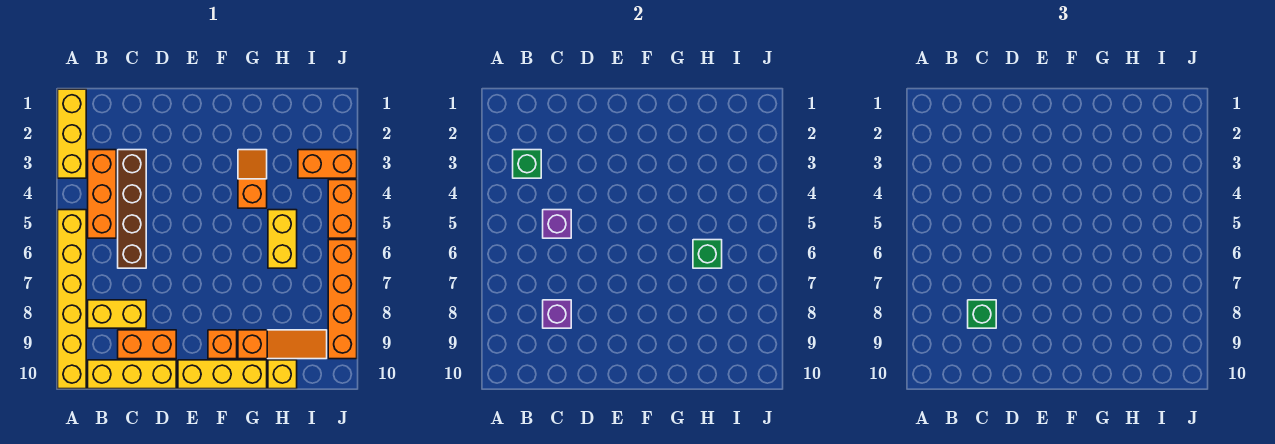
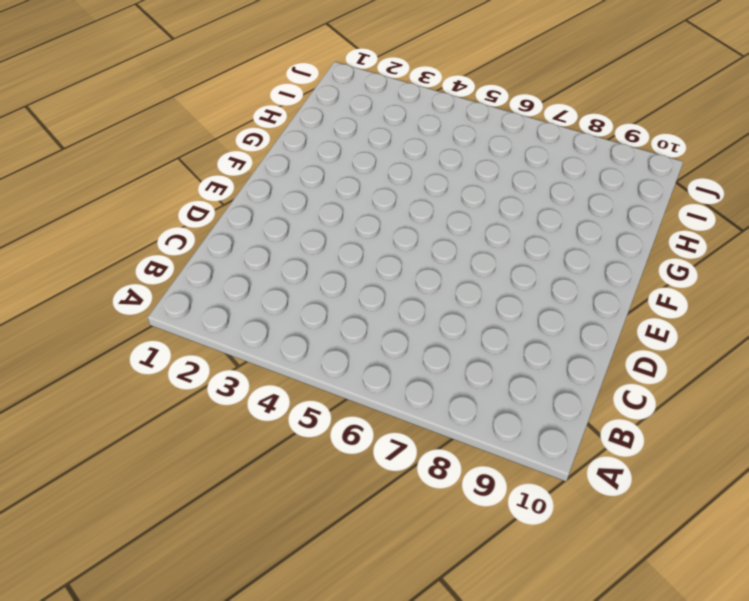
none -> yellow brick A1:A3 level 1
none -> yellow brick A5:A10 level 1
none -> orange brick B3:B5 level 1

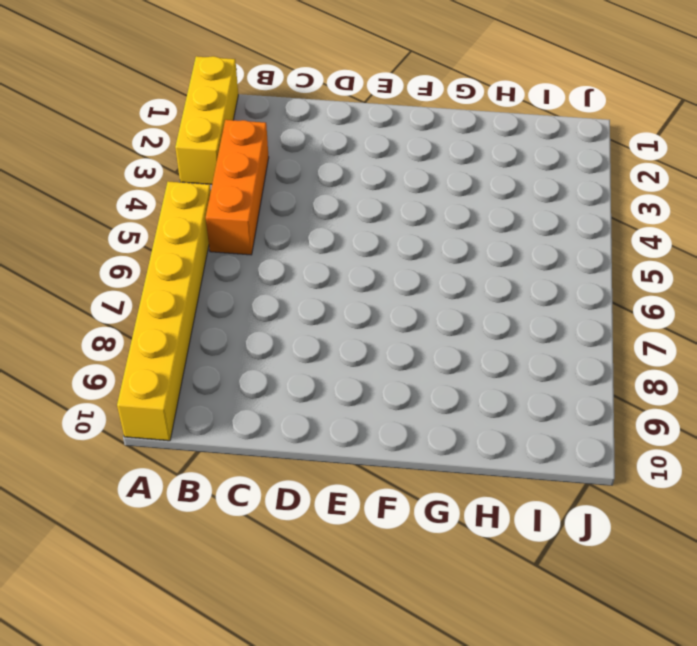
none -> yellow brick B8:C8 level 1
none -> yellow brick B10:D10 level 1
none -> brown brick C3:C6 level 1

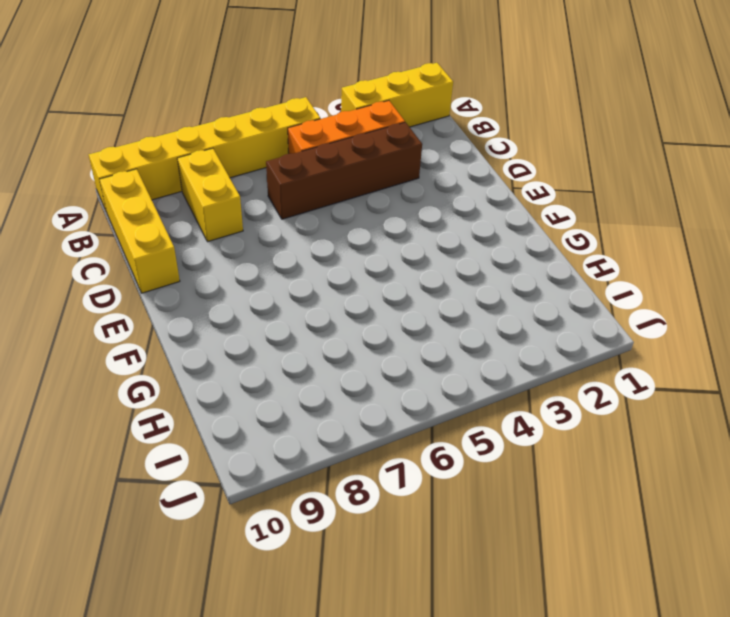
none -> orange brick C9:D9 level 1
none -> yellow brick E10:G10 level 1
none -> orange brick F9 level 1

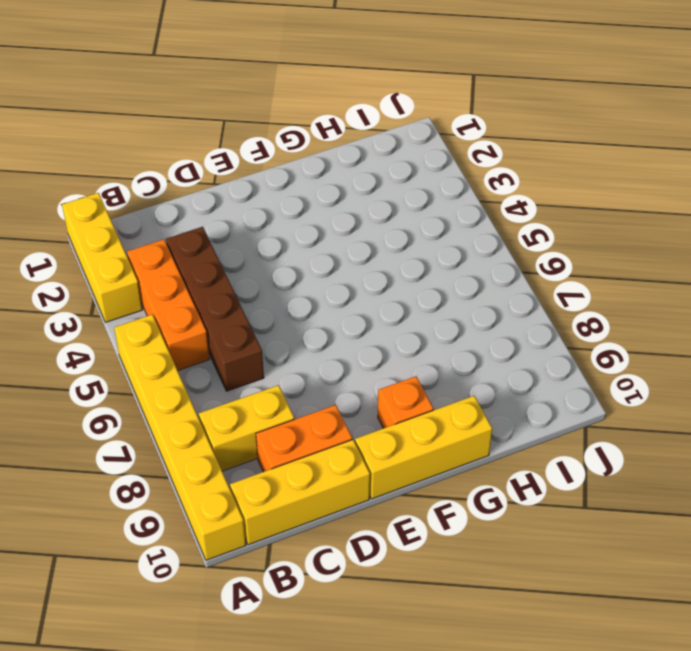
none -> orange slope G3:G4 level 1 top 4
none -> orange slope G9:I9 level 1 top G
none -> yellow brick H5:H6 level 1

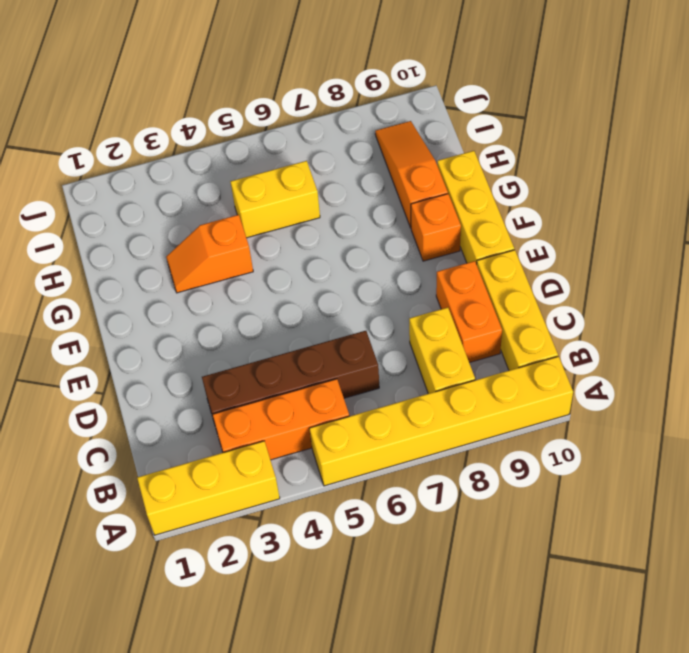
none -> yellow brick H10 level 1
none -> orange brick I3:J3 level 1
none -> orange brick J4:J5 level 1

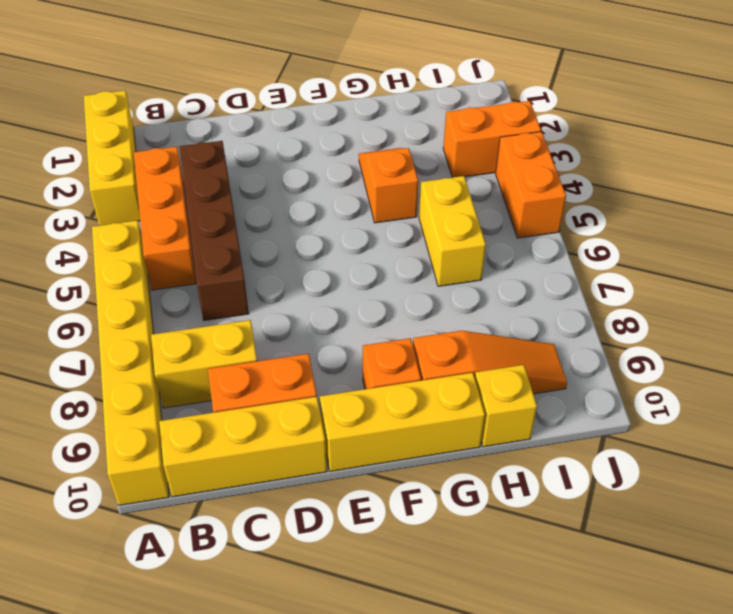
none -> orange brick J6:J9 level 1
none -> green brick B3 level 2
none -> purple brick C5 level 2

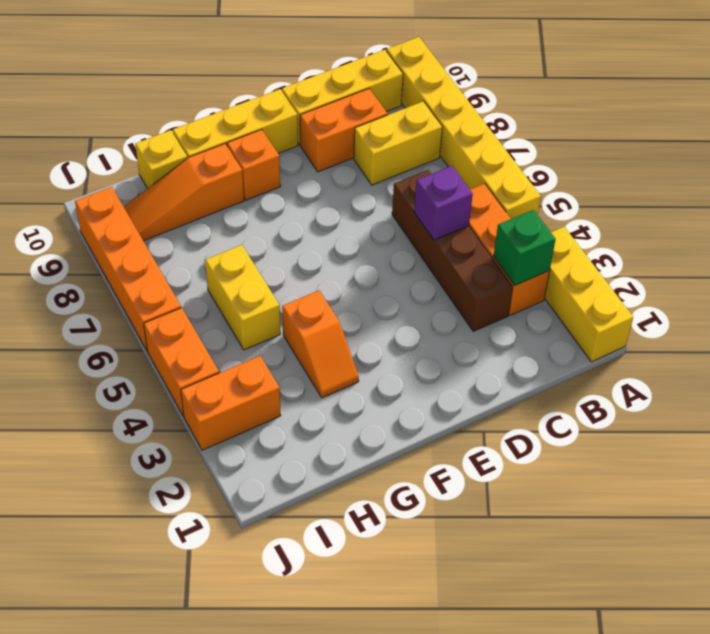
none -> purple brick C8 level 2
none -> green brick H6 level 2
none -> green brick C8 level 3

